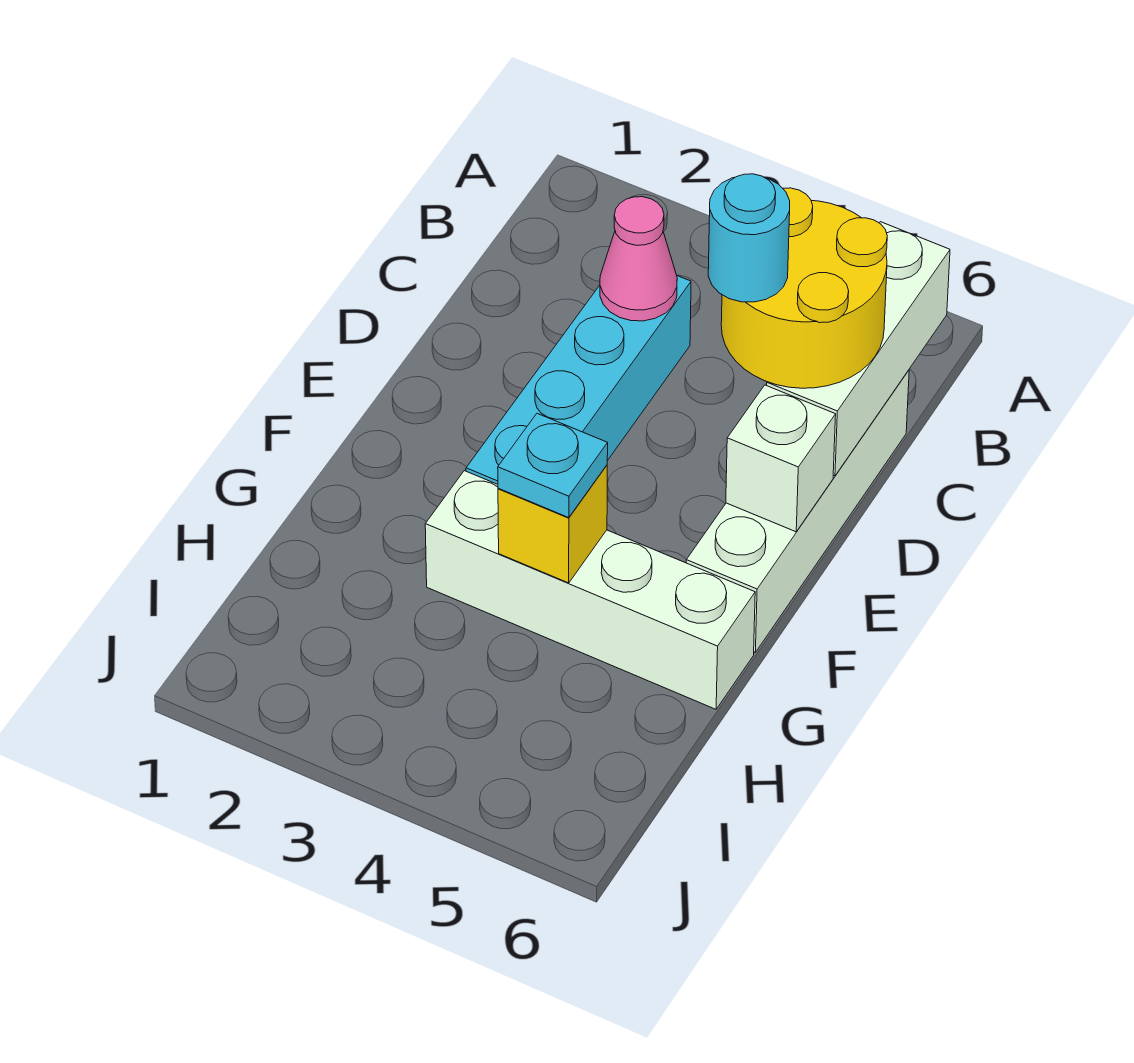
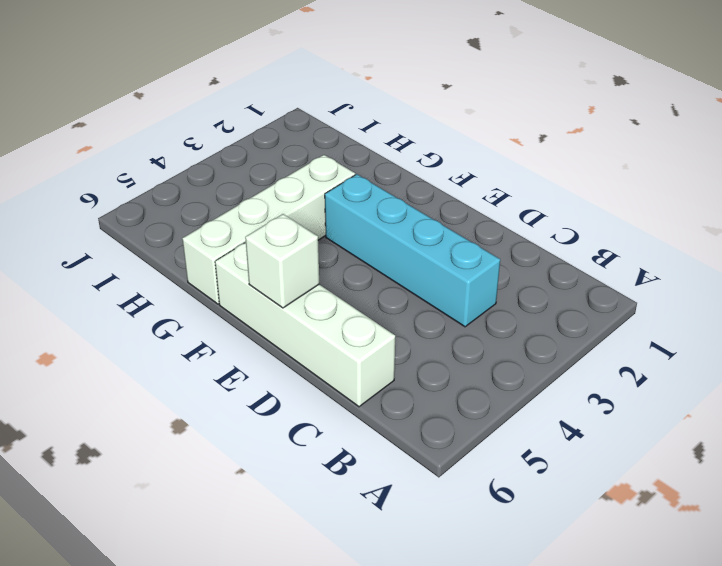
none -> white brick B6:D6 level 2
none -> pink cone C3 level 2

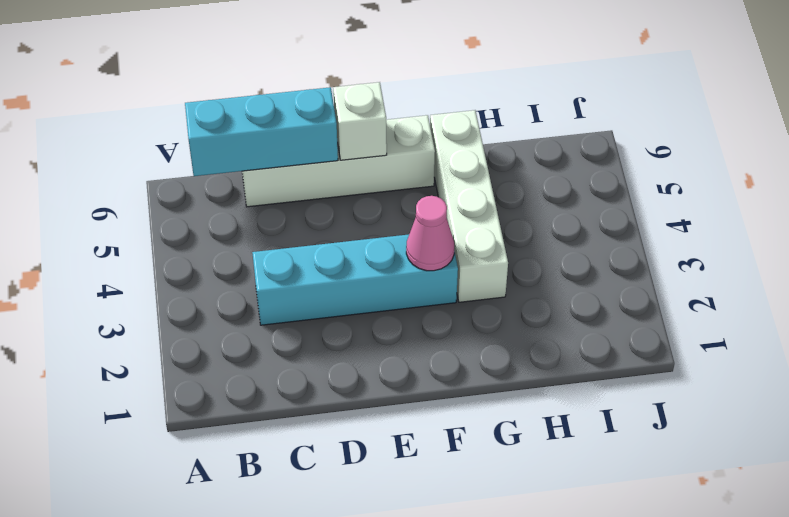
cyan brick B6:D6 level 2 -> white brick B6:D6 level 2
pink cone F3 level 2 -> pink cone C3 level 2
none -> yellow brick G4 level 2
none -> yellow round brick C5:D6 level 3

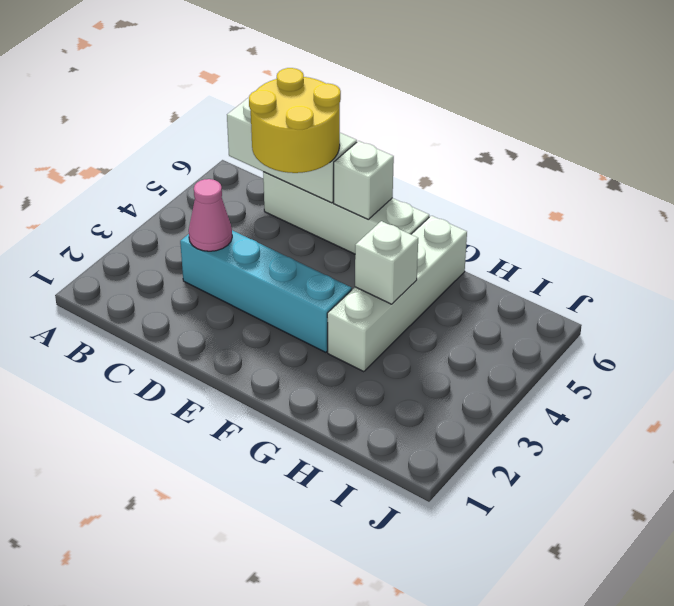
white brick G4 level 2 -> yellow brick G4 level 2
none -> cyan plate G4 level 3
none -> cyan round brick D5 level 4

